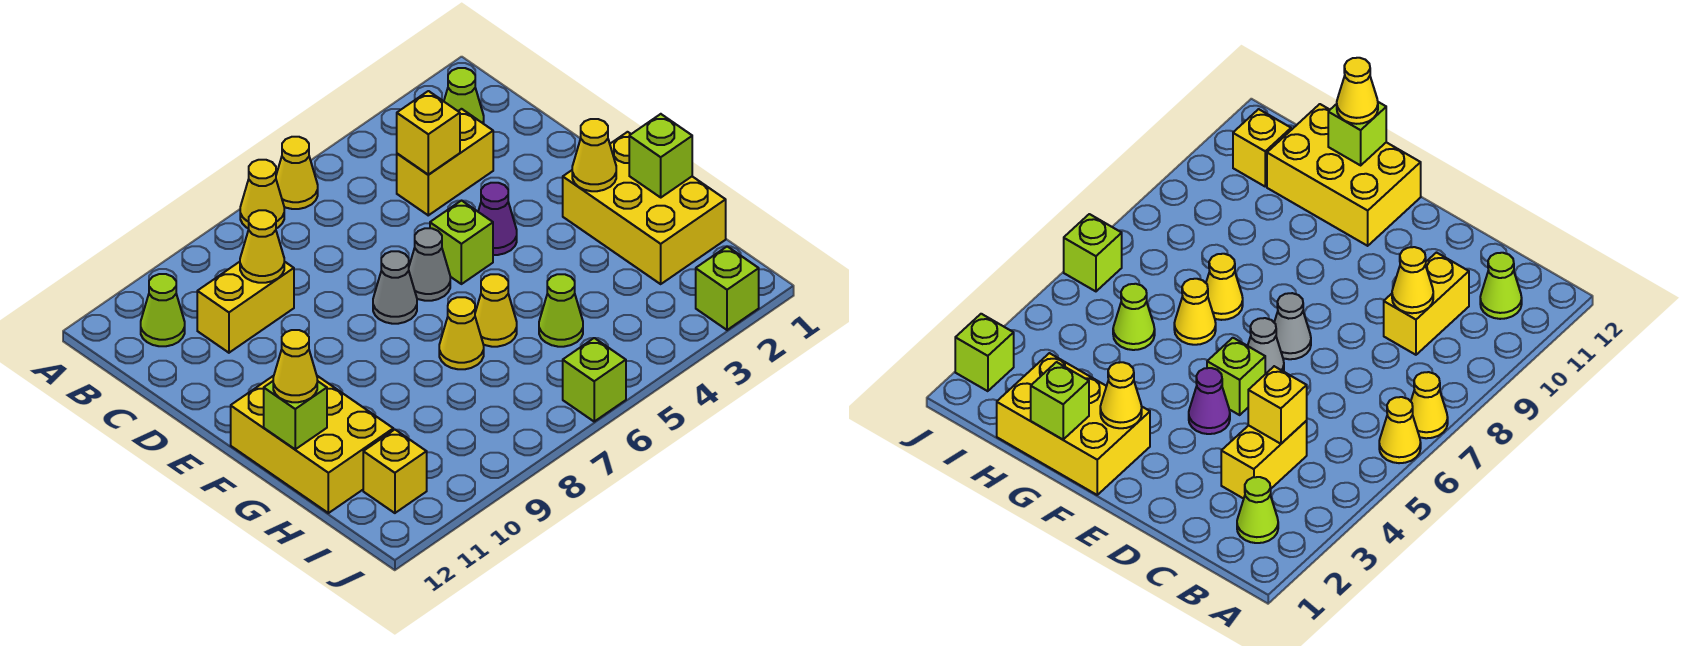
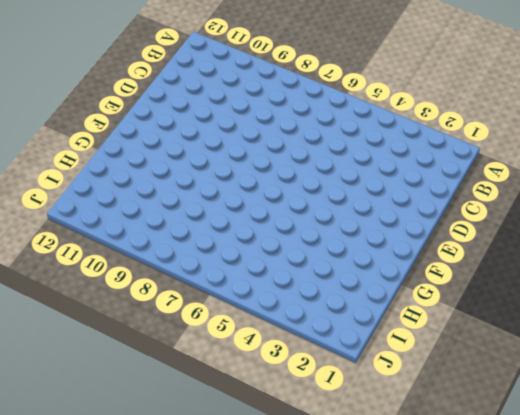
none -> yellow cone A6 level 1
none -> yellow cone A7 level 1
none -> lime cone B2 level 1

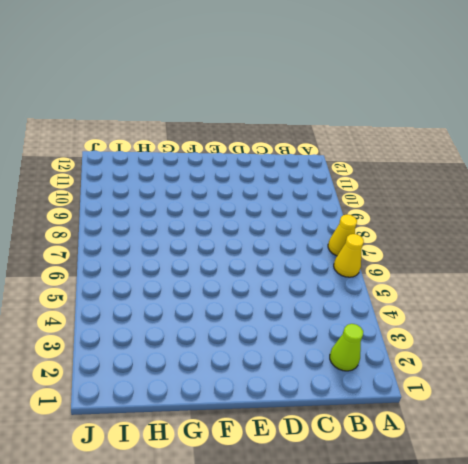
none -> lime cone B11 level 1
none -> yellow brick C3:C4 level 1
none -> yellow brick C9:C10 level 1

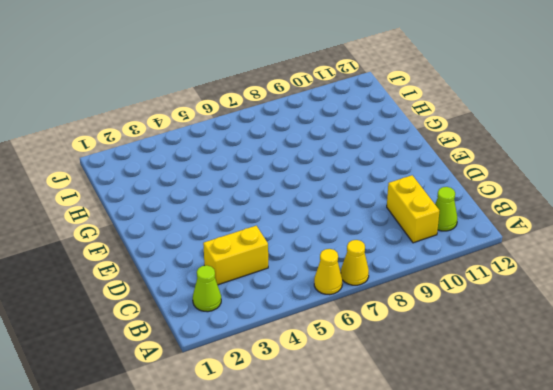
yellow brick B10:C10 level 1 -> yellow brick C9:C10 level 1
none -> purple cone E4 level 1
none -> lime brick E5 level 1
none -> grey cone E6 level 1

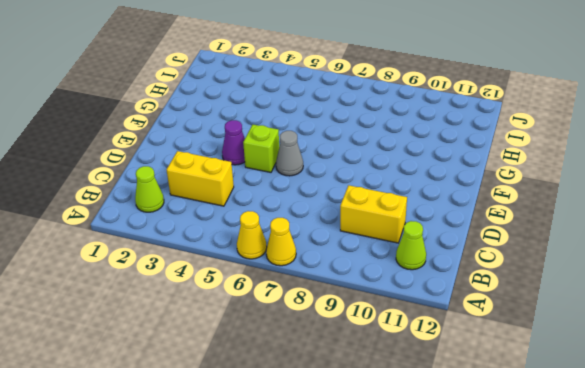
none -> grey cone E7 level 1
none -> yellow brick F1:H2 level 1
none -> yellow brick F11:H12 level 1

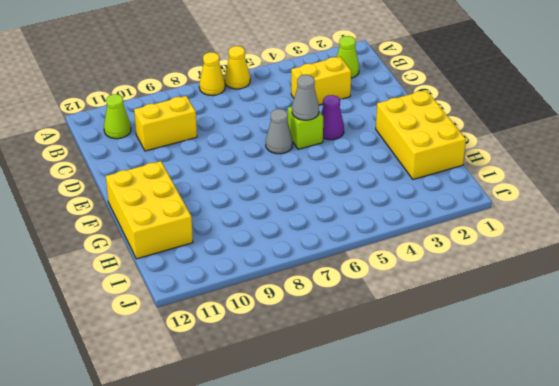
grey cone E5 level 2 -> grey cone E7 level 1
none -> yellow cone G6 level 1
none -> yellow cone G7 level 1
none -> lime cone H5 level 1

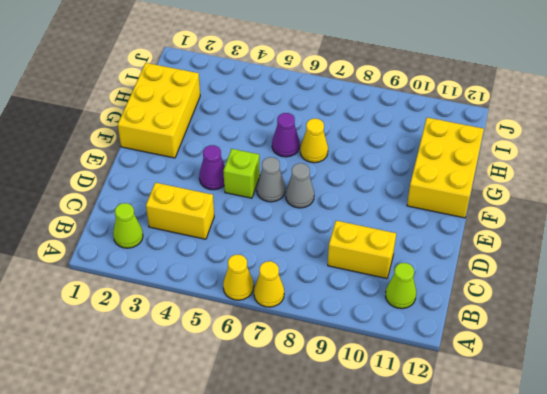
purple cone G6 level 1 -> yellow cone G6 level 1
none -> lime cone H5 level 1
none -> yellow brick I11 level 1
none -> lime brick J2 level 1

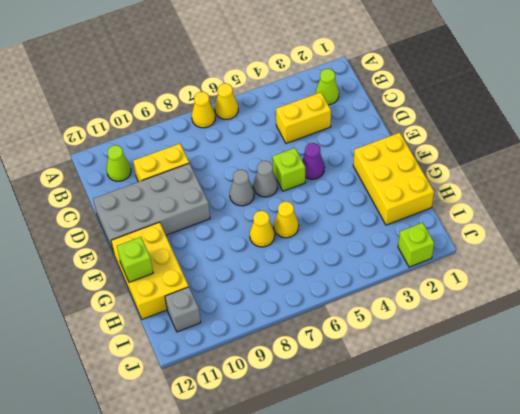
grey brick D9:E12 level 1 -> none
grey brick I11 level 1 -> yellow brick I11 level 1
none -> lime cone H5 level 1
none -> lime brick J6 level 1
none -> yellow brick C4 level 2

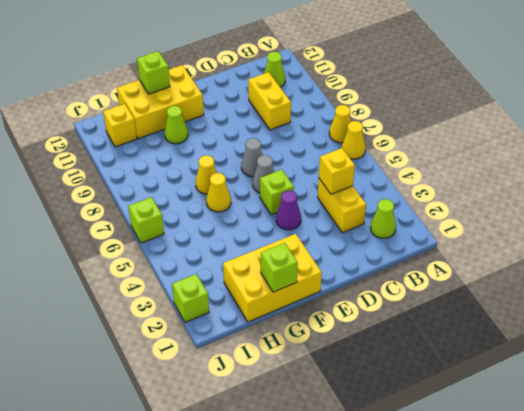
lime cone G10 level 1 -> lime cone H5 level 1
none -> yellow cone C9 level 2
none -> yellow cone F2 level 2
none -> yellow cone G12 level 3

